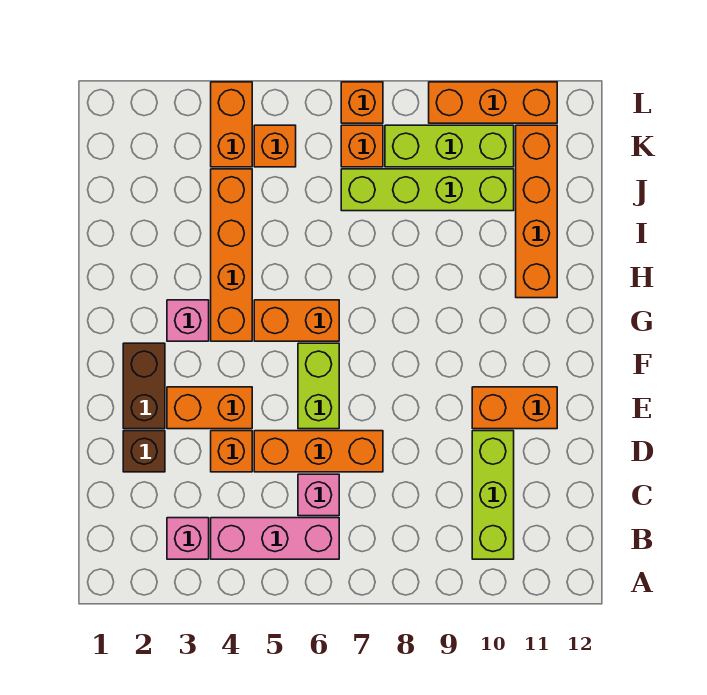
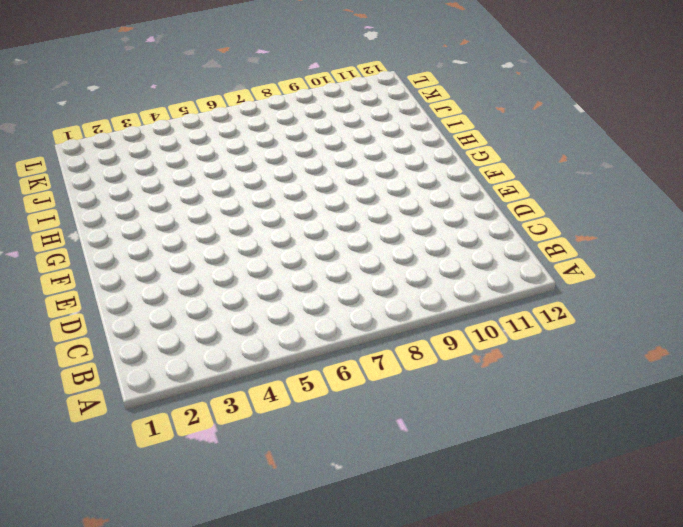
none -> pink brick B3 level 1
none -> pink brick B4:B6 level 1
none -> lime brick B10:D10 level 1

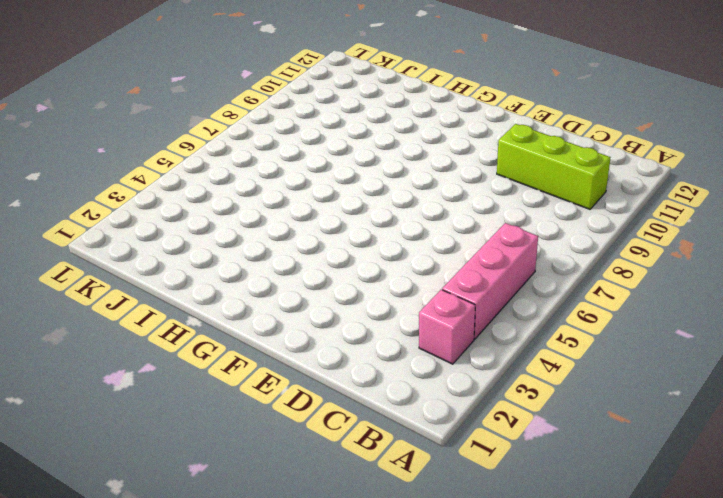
none -> pink brick C6 level 1
none -> brown brick D2 level 1
none -> orange brick D4 level 1

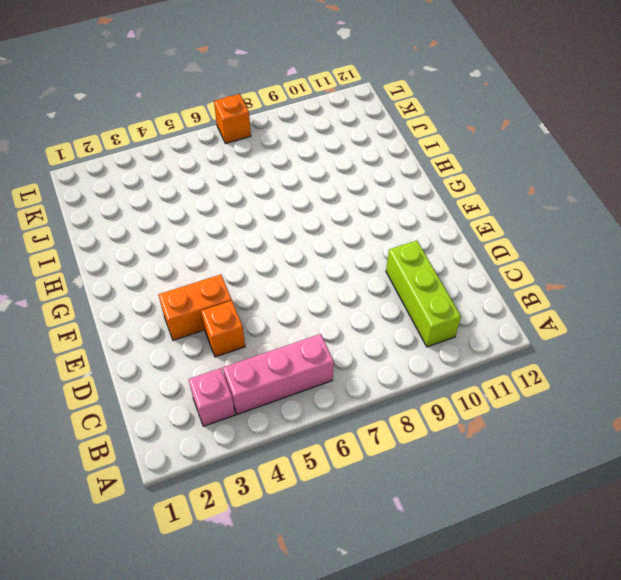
none -> pink brick C6 level 1
none -> brown brick D2 level 1
none -> orange brick D5:D7 level 1

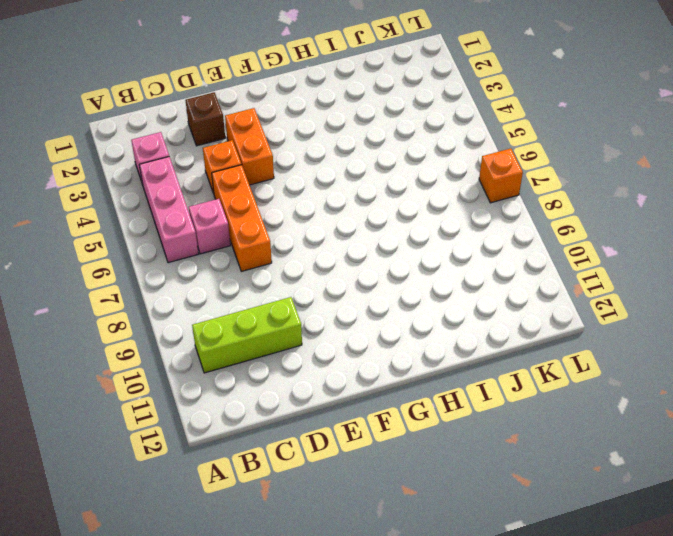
none -> brown brick E2:F2 level 1
none -> lime brick E6:F6 level 1
none -> orange brick E10:E11 level 1

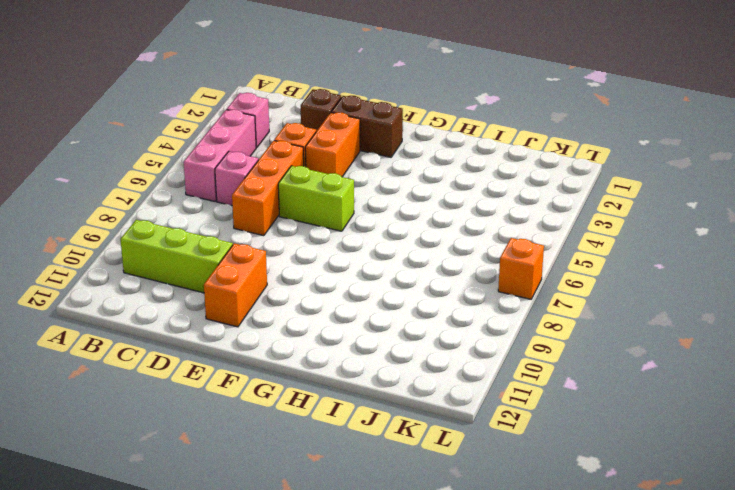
none -> pink brick G3 level 1
none -> orange brick G4:J4 level 1
none -> orange brick G5:G6 level 1

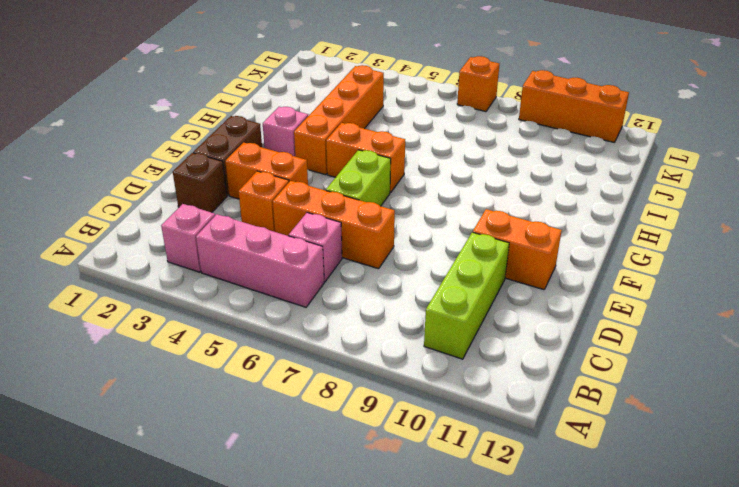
none -> orange brick H11:K11 level 1
none -> lime brick J7:J10 level 1
none -> orange brick K4:L4 level 1

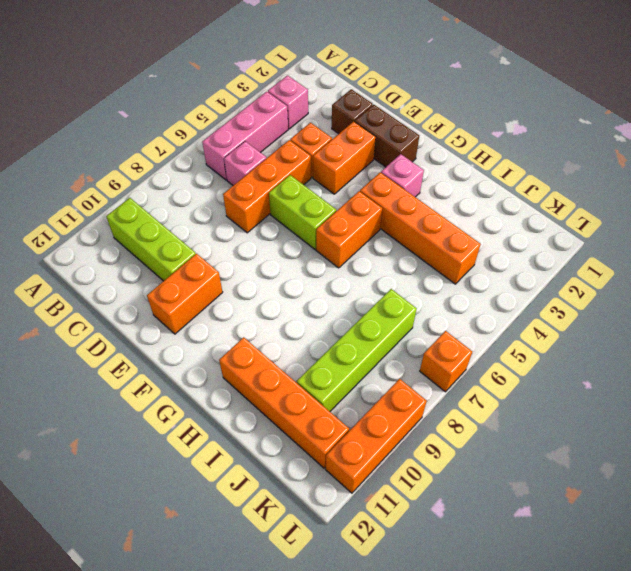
none -> orange brick K4:L4 level 1
none -> orange brick K5 level 1
none -> orange brick K7 level 1

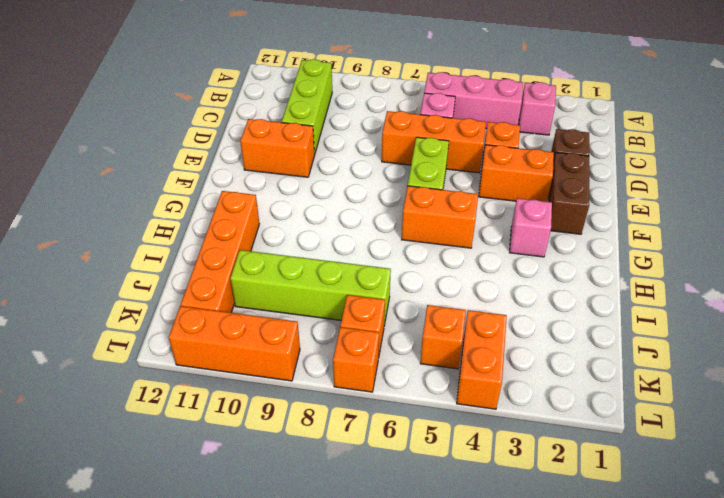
none -> orange brick G4:J4 level 1
none -> lime brick K8:K10 level 1

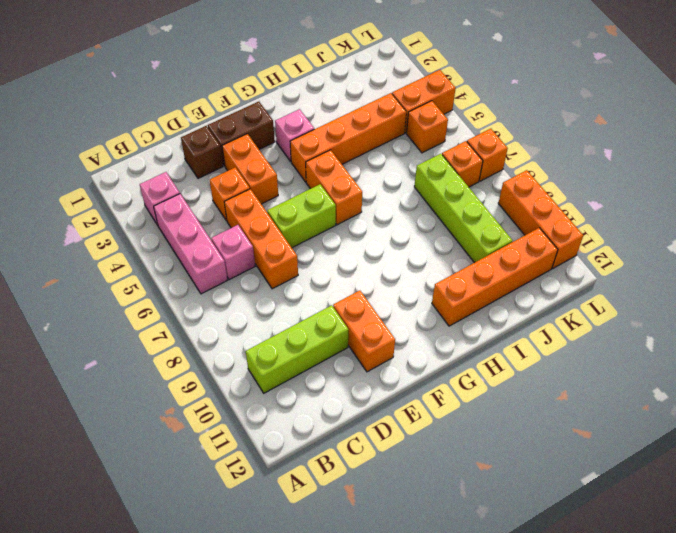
none -> lime brick K8:K10 level 1

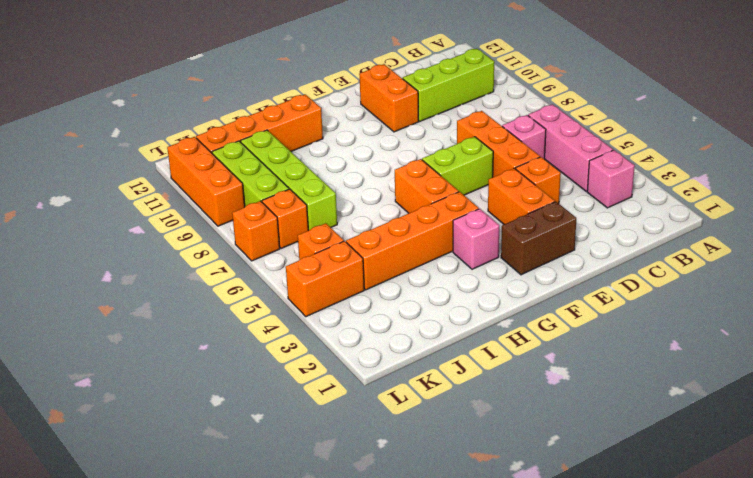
none -> brown brick D2 level 1

